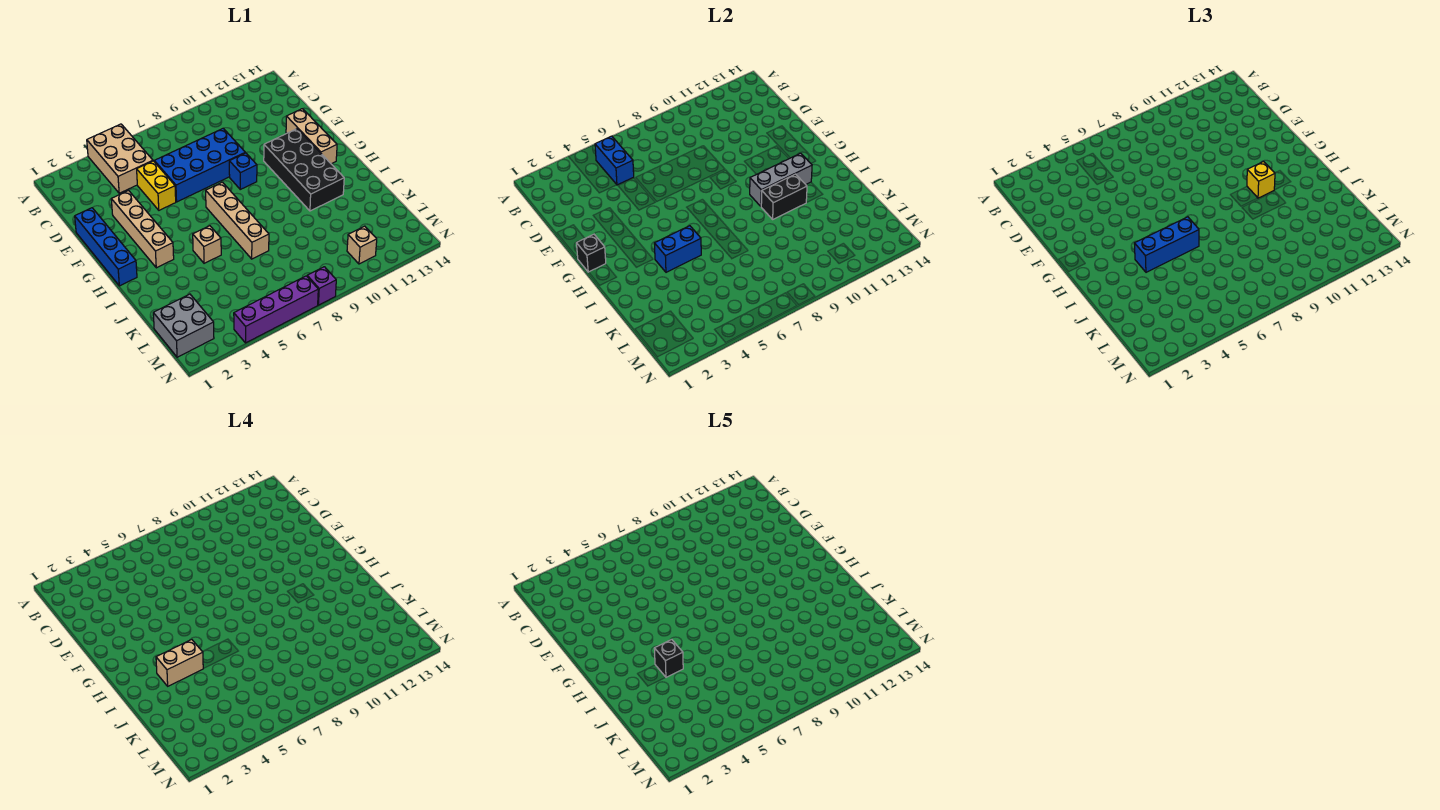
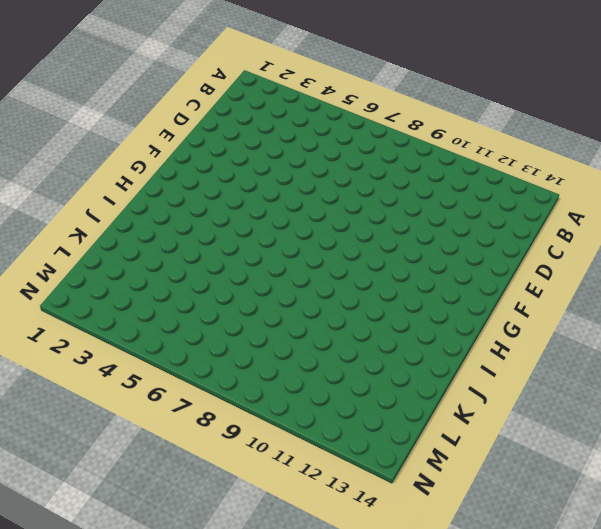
none -> tan brick A4:C5 level 1
none -> yellow brick D5:E5 level 1
none -> blue brick D6:E9 level 1

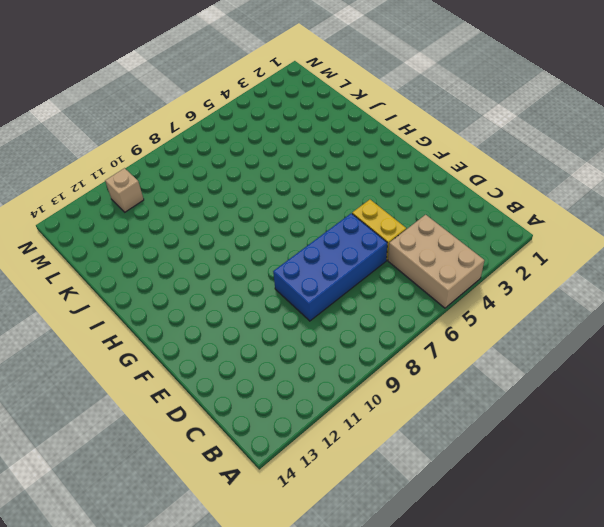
none -> blue brick E1:H1 level 1
none -> tan brick E3:H3 level 1
none -> tan brick E13:G13 level 1

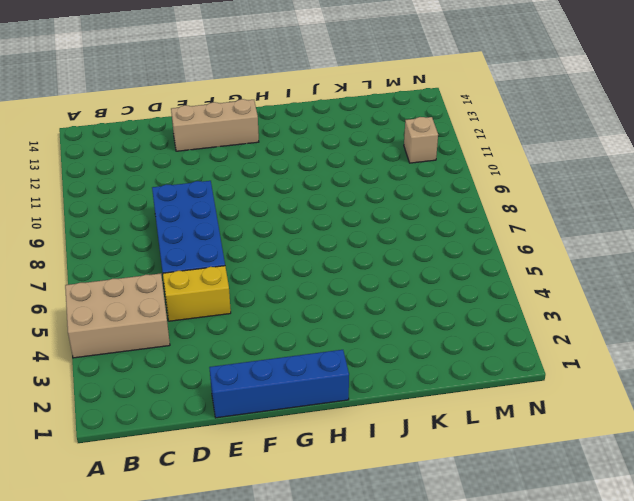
none -> tan brick E3:H3 level 1
none -> blue brick F9 level 1
none -> black brick F11:I12 level 1

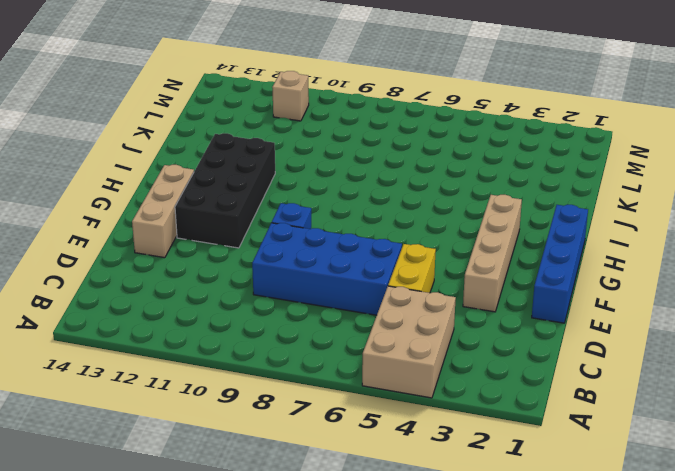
none -> tan brick G7:J7 level 1
none -> tan brick I5 level 1
none -> grey brick L1:M2 level 1

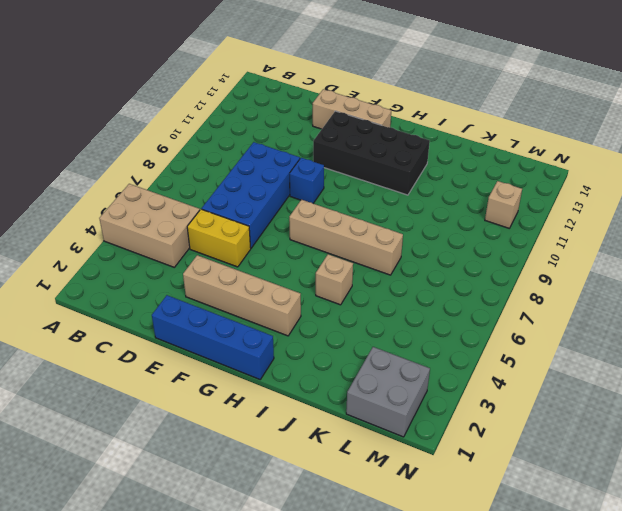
none -> purple brick N4:N7 level 1
none -> purple brick N8 level 1
none -> blue brick B5:C5 level 2

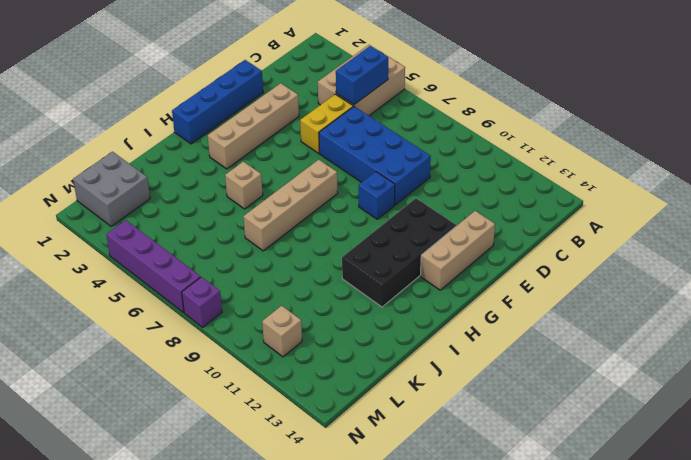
none -> black brick G1 level 2
none -> grey brick H10:H12 level 2
none -> blue brick I4:I5 level 2

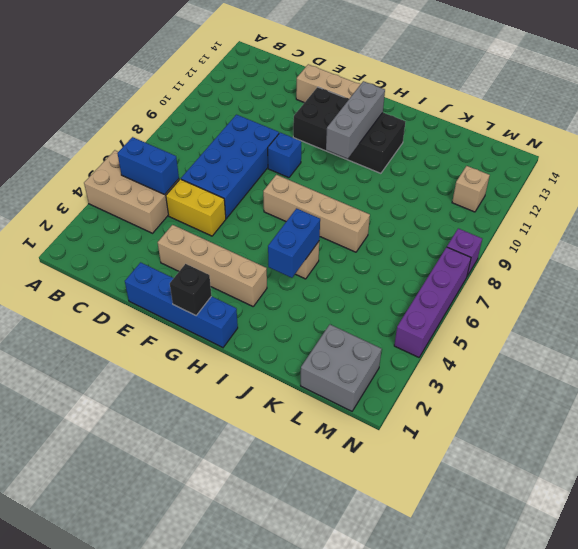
none -> black brick I10:I11 level 2
none -> yellow brick H11 level 3
none -> blue brick I4:I6 level 3

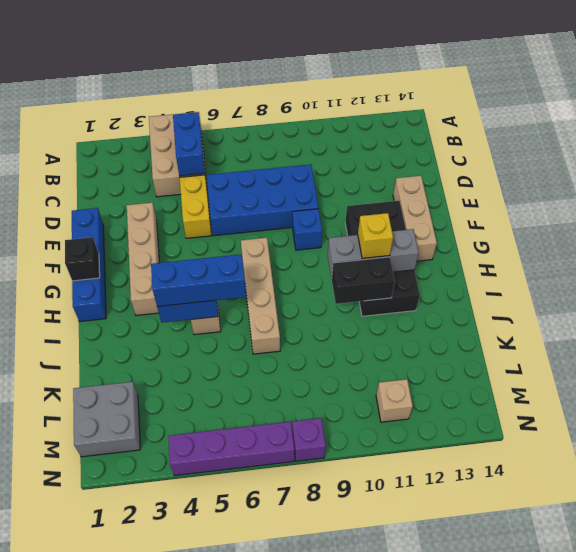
none -> tan brick I3:I4 level 4
none -> black brick I4 level 5

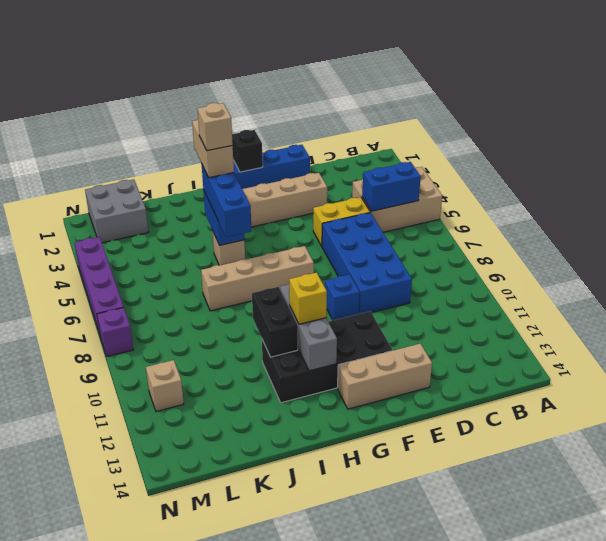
tan brick I4 level 5 -> black brick I4 level 5

